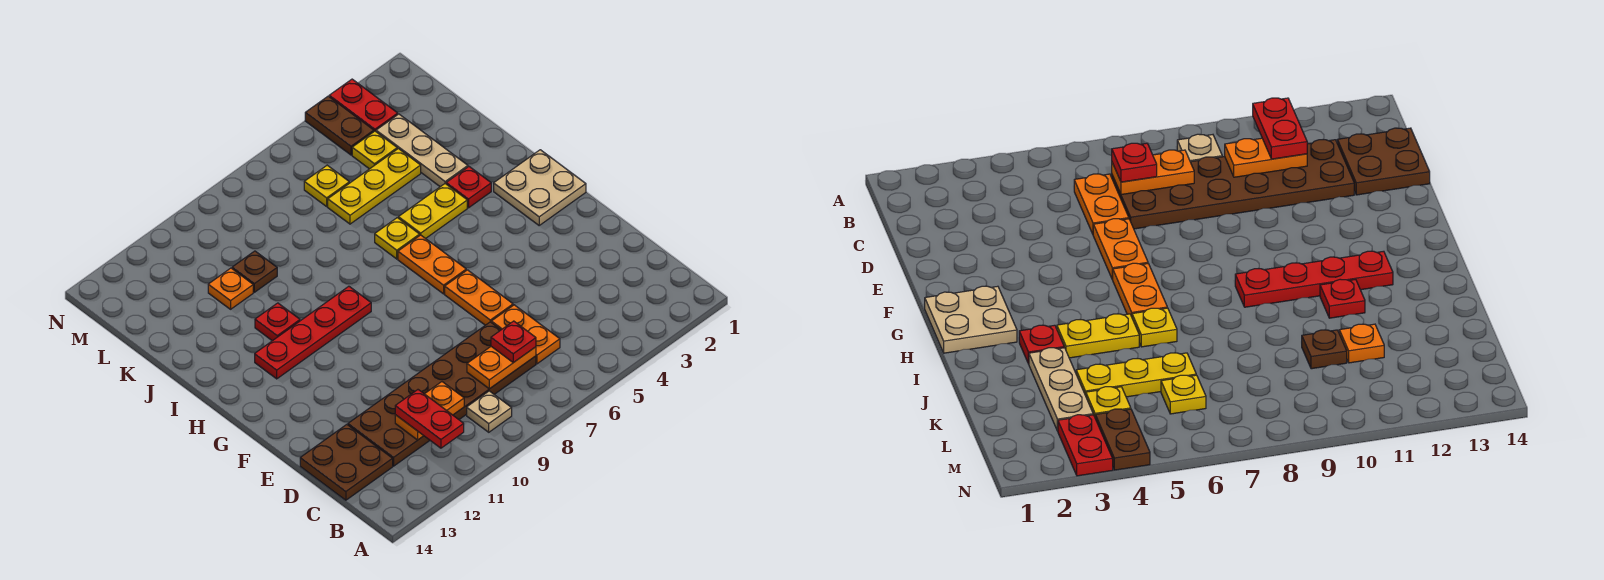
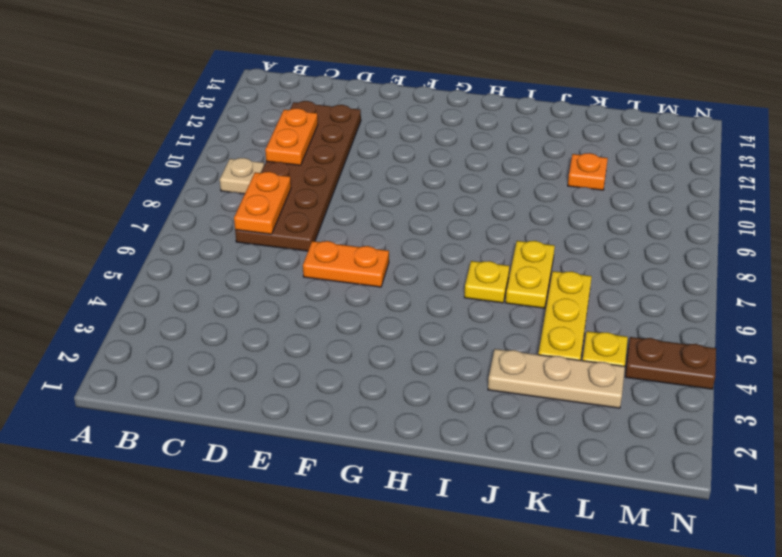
yellow plate J6:J7 level 1 -> yellow plate I4:I5 level 1
none -> orange plate C6:D6 level 1
none -> brown plate C13:D14 level 1
none -> tan plate G1:H2 level 1

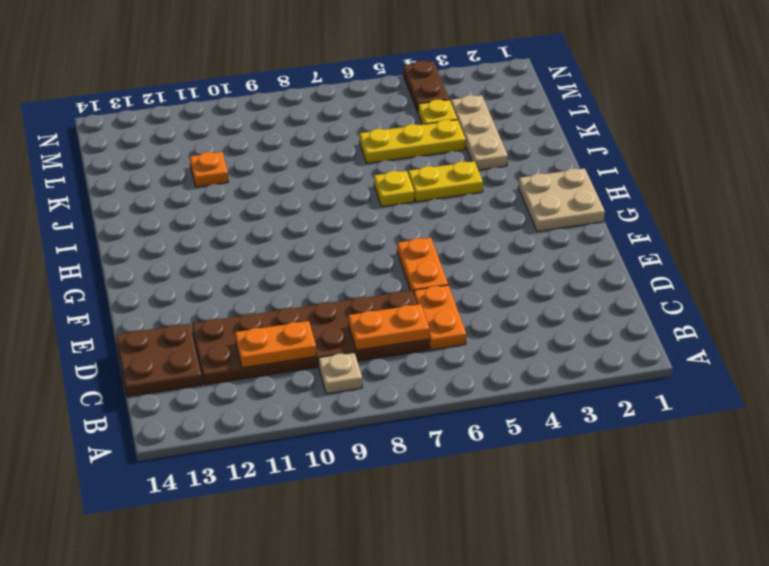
none -> orange plate G6:H6 level 1
none -> red plate H9:H12 level 1
none -> red plate I3 level 1

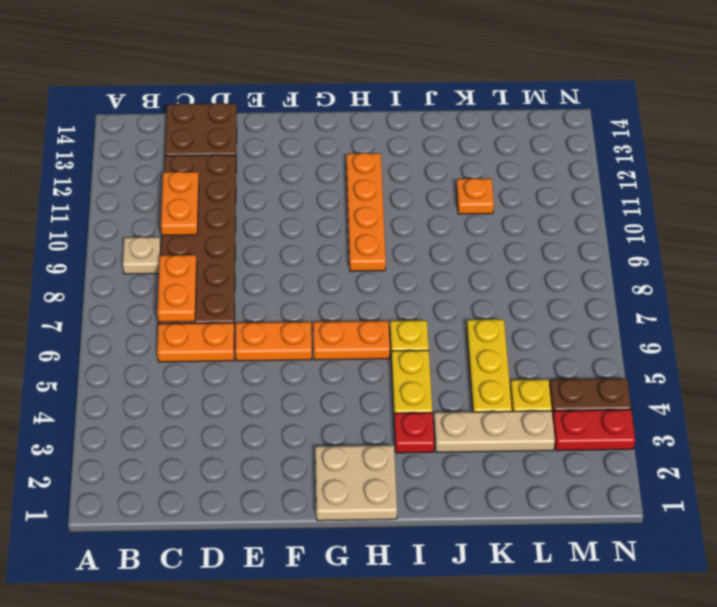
orange plate H9:H12 level 1 -> red plate H9:H12 level 1
none -> red plate I11 level 1
none -> brown plate K10 level 1
none -> yellow plate L6 level 1

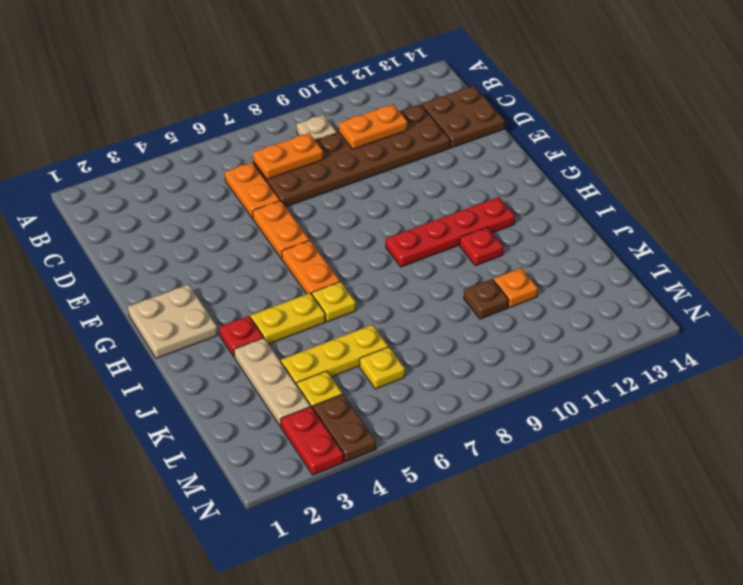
none -> red plate B11:C11 level 3
none -> red plate C7 level 3

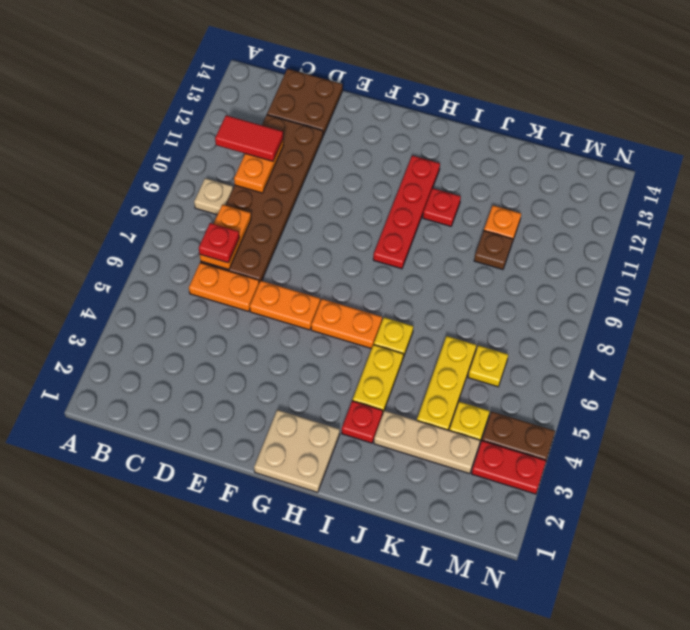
red tile B11:C11 level 3 -> red plate B11:C11 level 3

